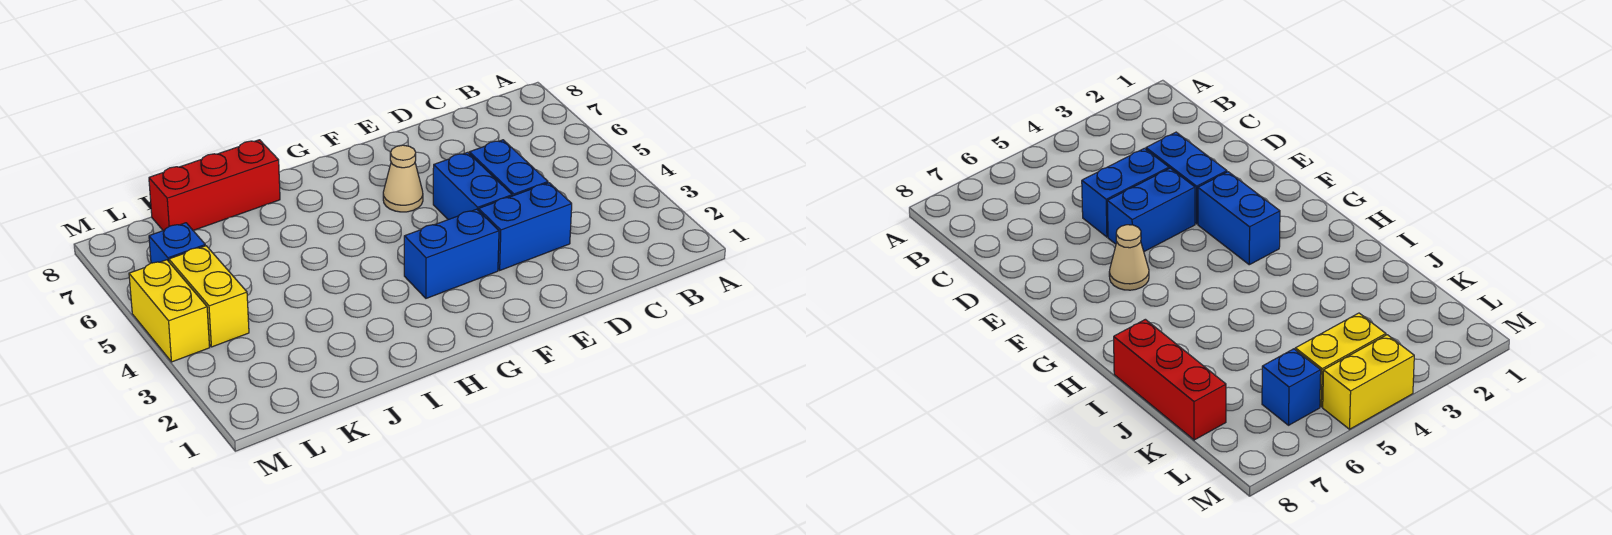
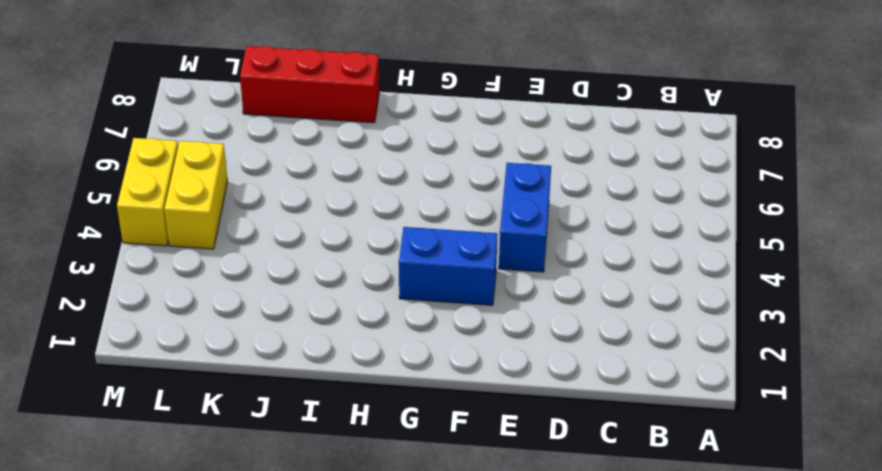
none -> blue brick D3:E3 level 1
none -> blue brick D4:D5 level 1

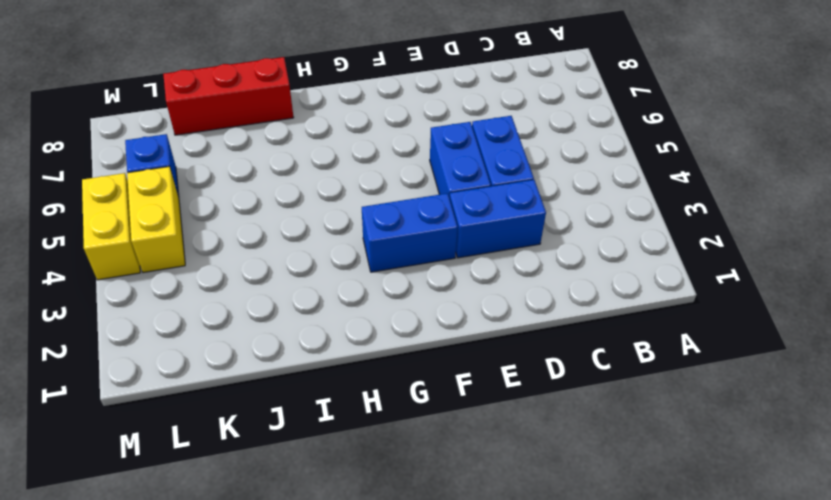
none -> tan cone F6 level 1

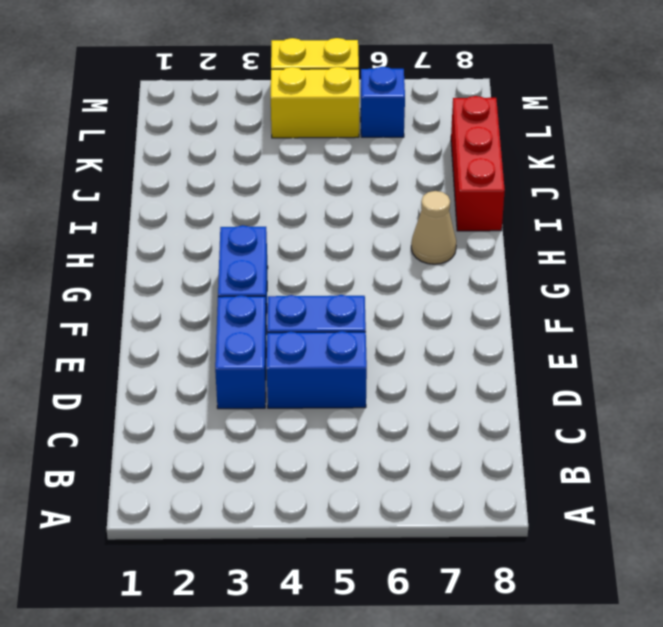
tan cone H7 level 1 -> tan cone F6 level 1

